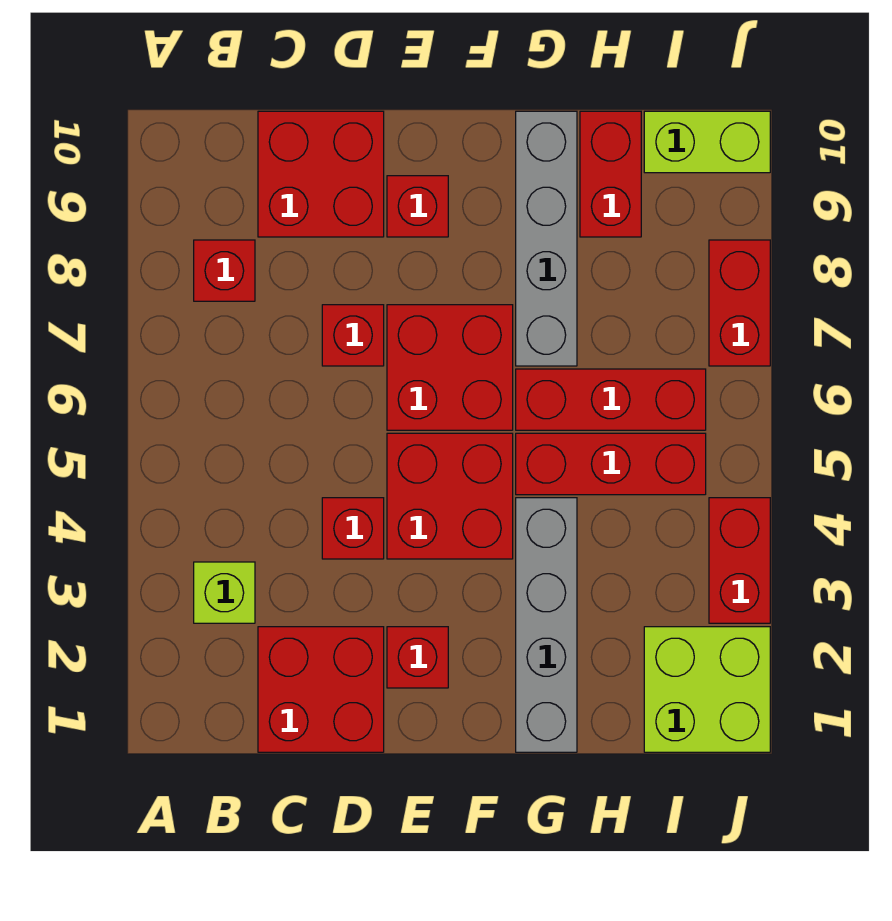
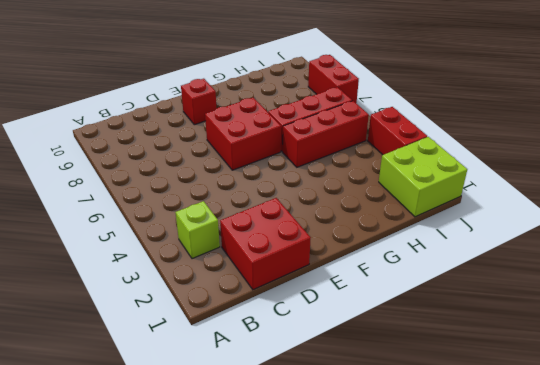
none -> red brick B8 level 1
none -> red brick C9:D10 level 1
none -> red brick D4 level 1

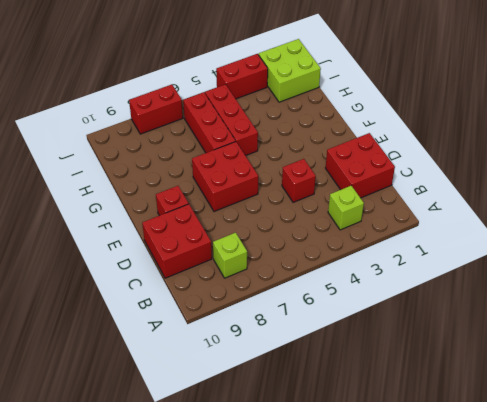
lime brick B8 level 1 -> red brick B8 level 1
none -> red brick D7 level 1
none -> red brick E2 level 1
none -> red brick E4:F5 level 1

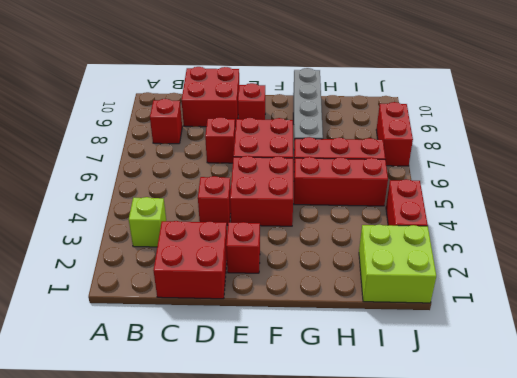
none -> grey brick G1:G4 level 1
none -> red brick H9:H10 level 1
none -> lime brick I10:J10 level 1

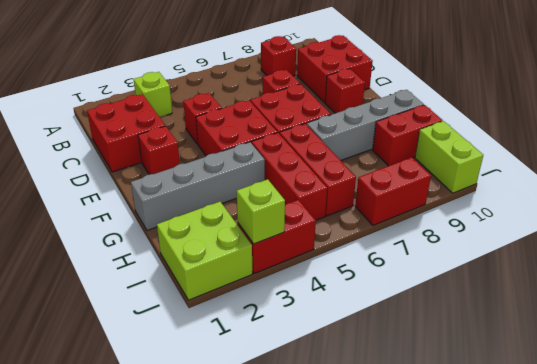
lime brick J3 level 2 -> none

